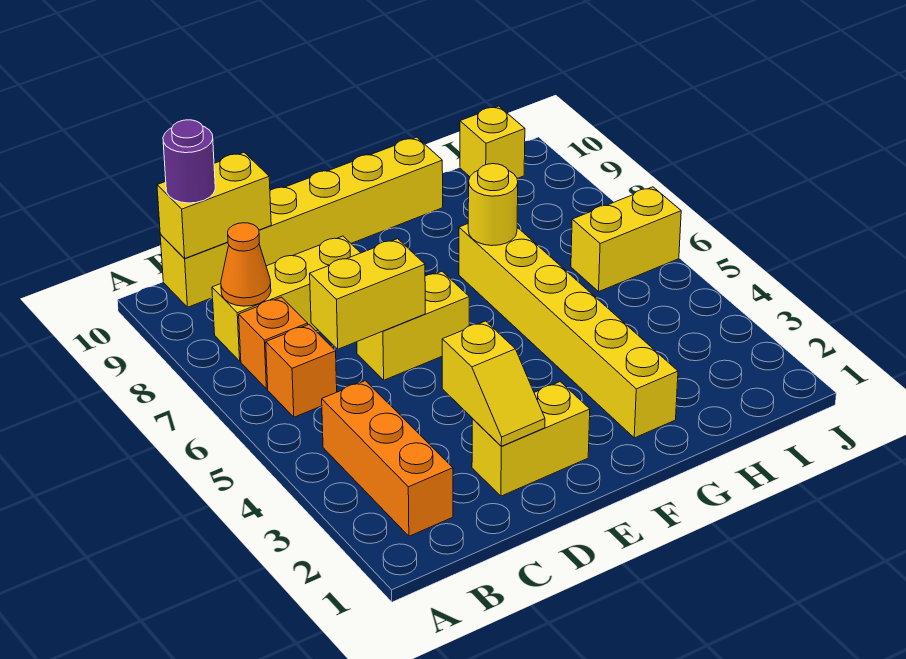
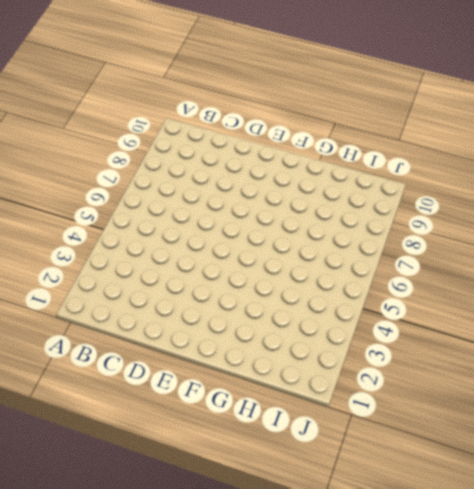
none -> orange brick B2:B4 level 1
none -> orange brick B6 level 1
none -> orange brick B7 level 1

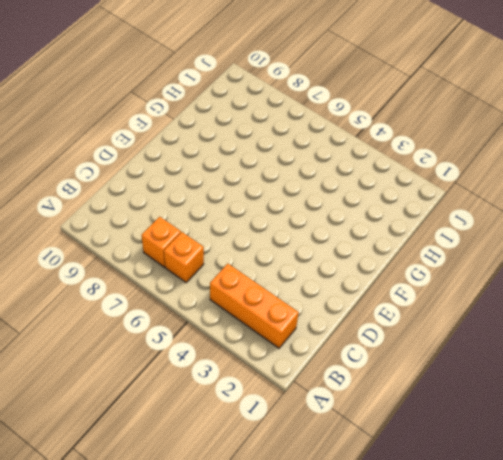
none -> yellow brick B8:D8 level 1
none -> yellow brick B10:G10 level 1
none -> yellow brick D2:E2 level 1

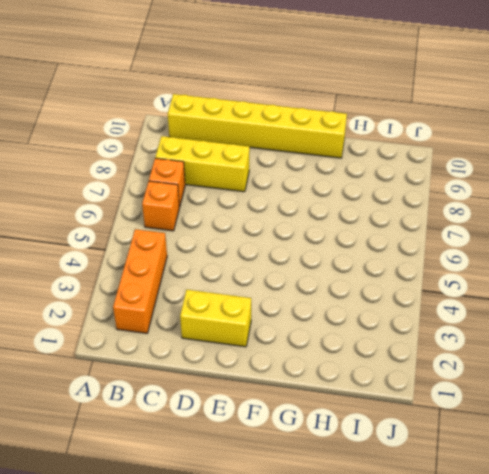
none -> yellow brick D6:E6 level 1
none -> yellow brick G2:G7 level 1
none -> yellow brick I6:J6 level 1

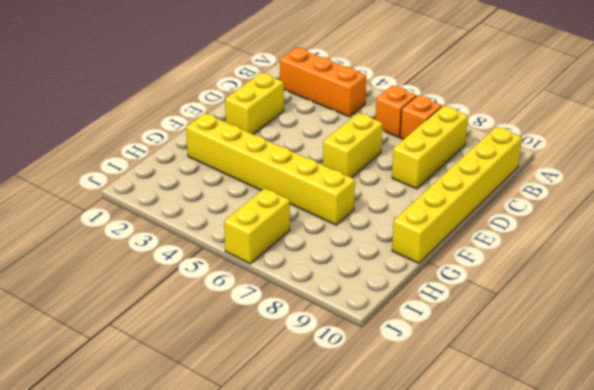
none -> yellow brick I10 level 1
none -> orange cone B8 level 2
none -> yellow brick B10:C10 level 2

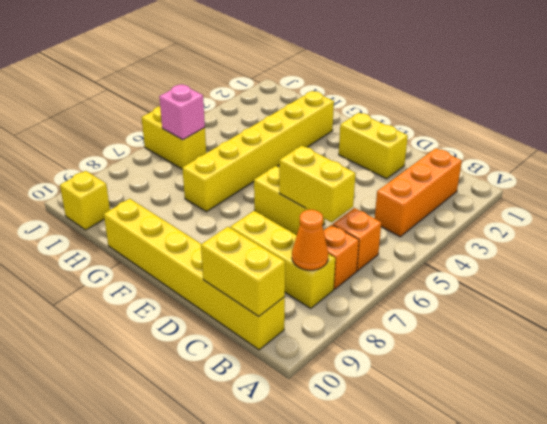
pink brick I6 level 2 -> none
none -> yellow slope D2:D3 level 2 top 3
none -> yellow round brick G7 level 2
none -> purple round brick B10 level 3

